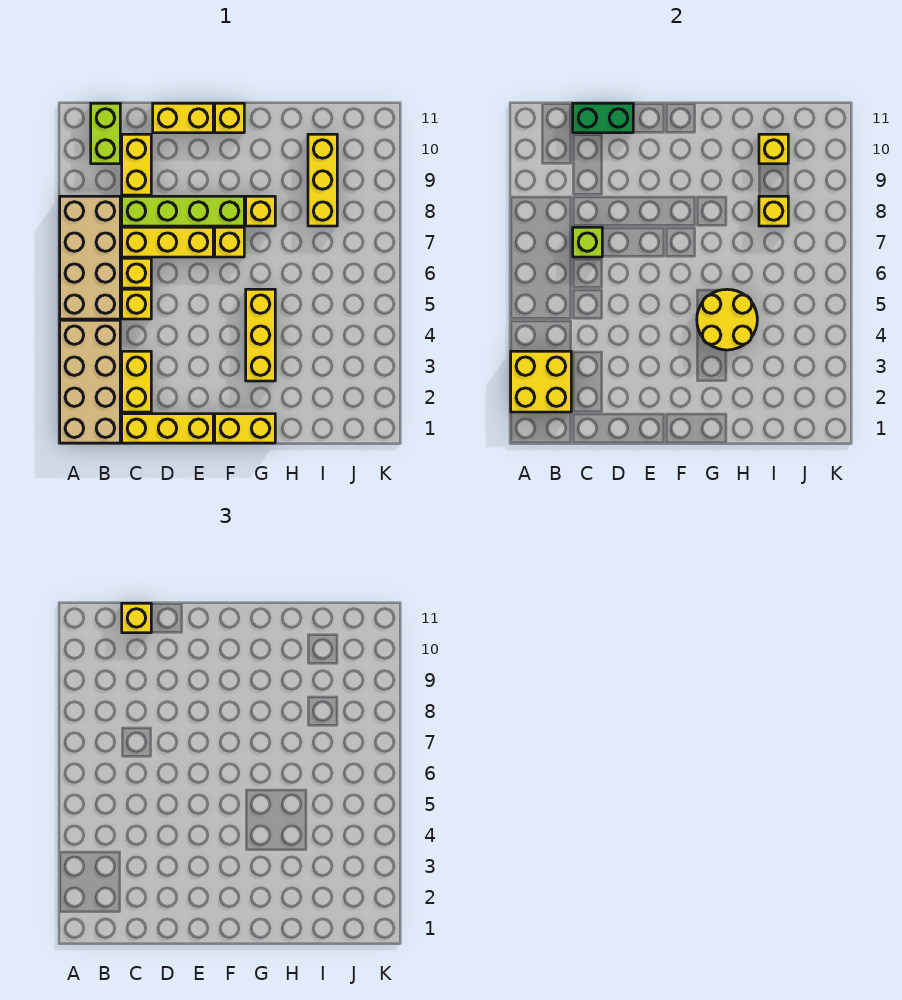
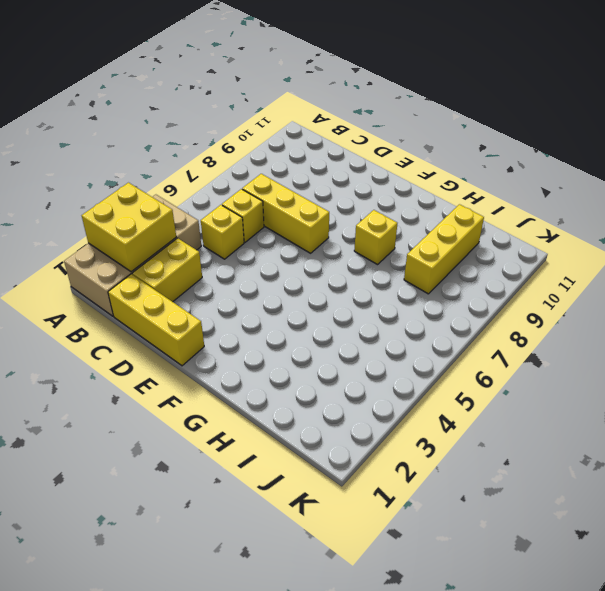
none -> tan brick A5:B8 level 1
none -> lime brick B10:B11 level 1
none -> lime brick C8:F8 level 1

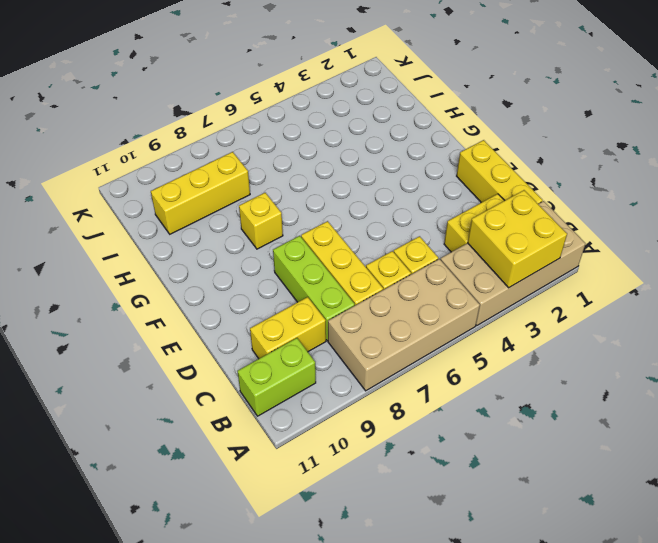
lime brick C8:E8 level 1 -> lime brick C8:F8 level 1
none -> yellow brick D11:E11 level 1
none -> yellow brick F1:G1 level 1
none -> yellow brick F7 level 1

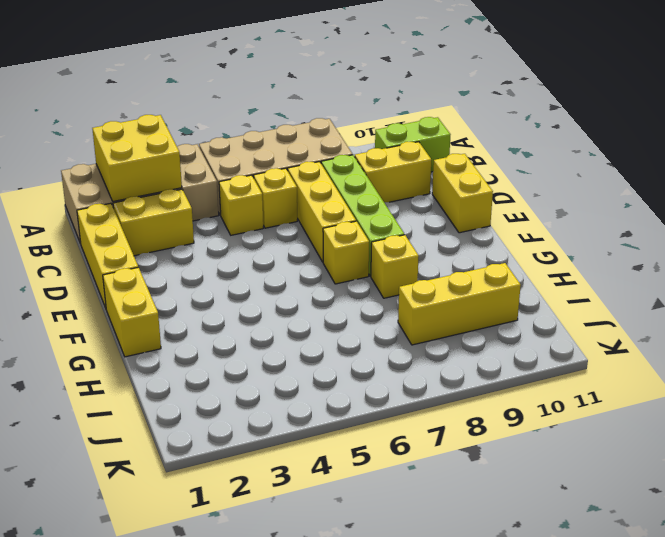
none -> yellow brick F11 level 1
none -> yellow brick G3:G5 level 1
none -> lime brick C7 level 2

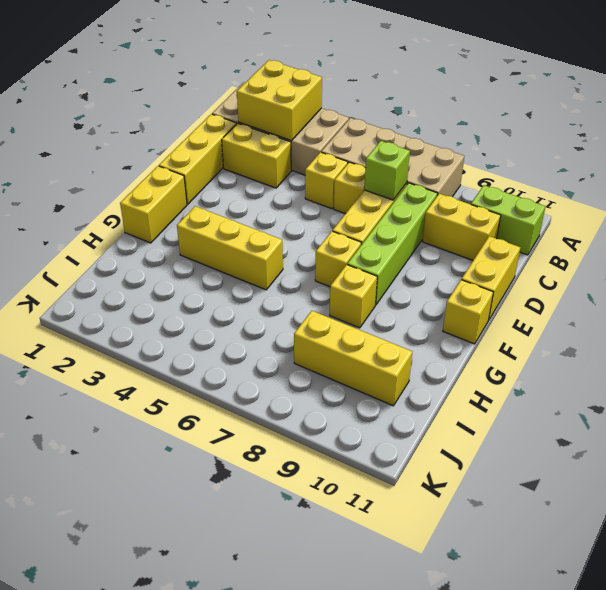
none -> green brick C11:D11 level 2
none -> yellow round brick G4:H5 level 2
none -> yellow brick I8 level 2

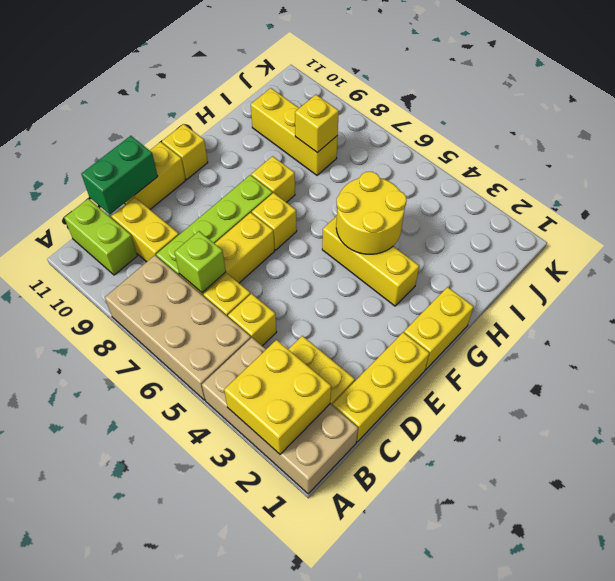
none -> yellow brick I10 level 2
none -> yellow brick C11 level 3

